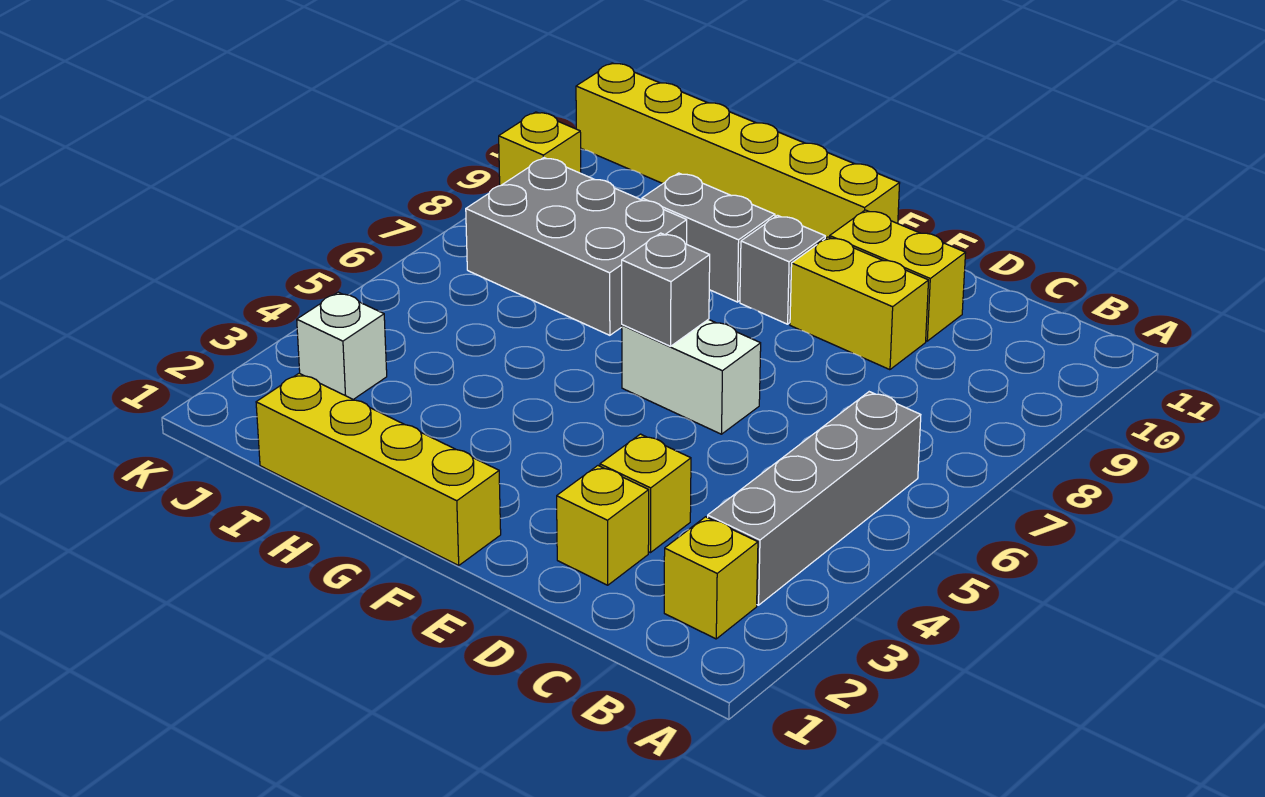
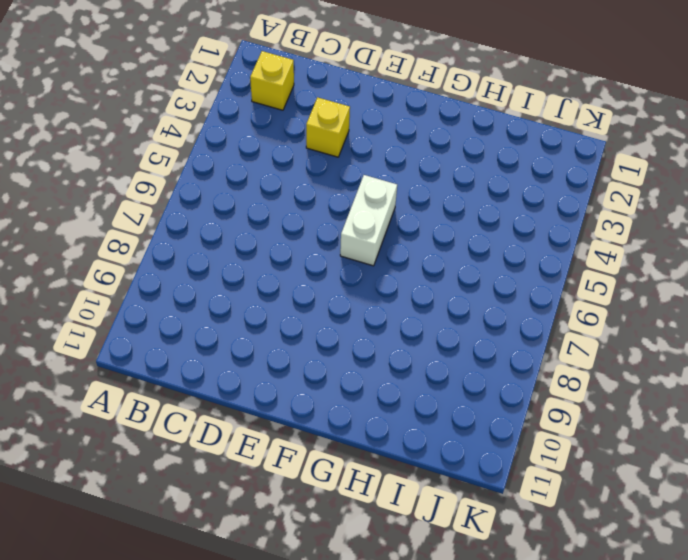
white brick F5:F6 level 1 -> white brick E6:F6 level 1
none -> grey brick B3:B6 level 1
none -> yellow brick D2 level 1
none -> yellow brick D9:E9 level 1

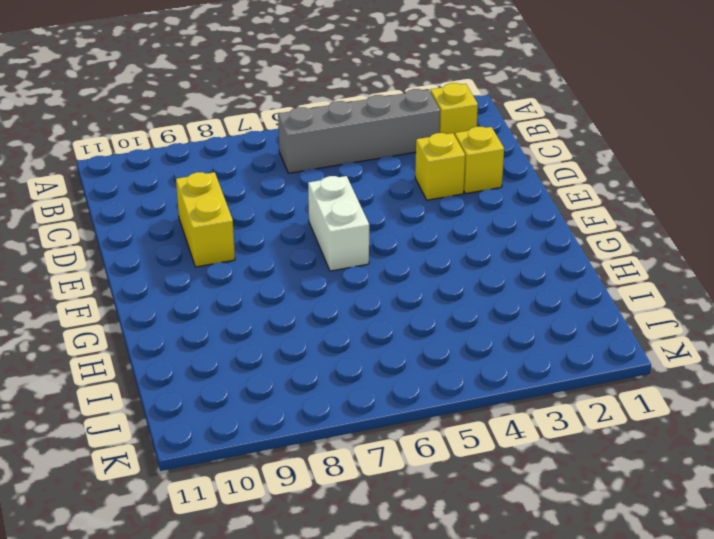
none -> yellow brick D10:E10 level 1
none -> yellow brick F1:I1 level 1
none -> grey brick F9 level 1

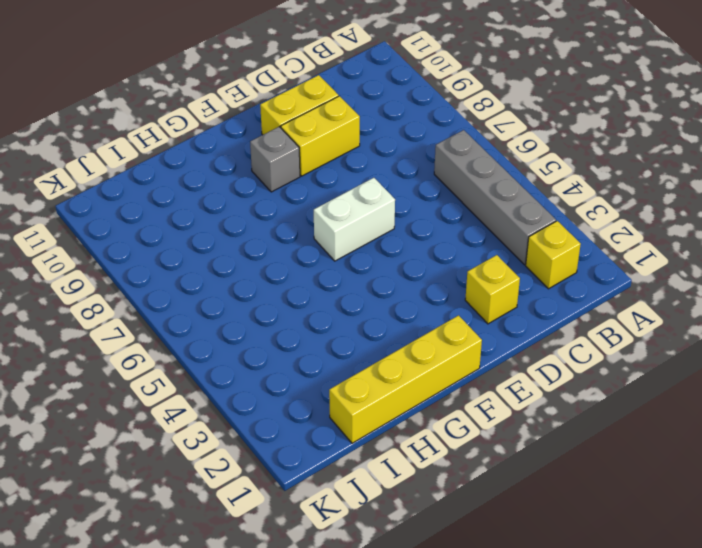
none -> yellow brick D3 level 1
none -> yellow brick F11:K11 level 1
none -> grey brick G9:H9 level 1

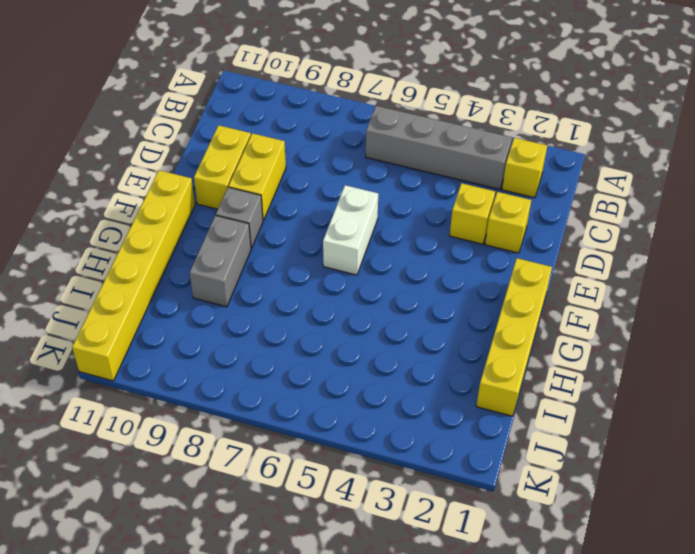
none -> grey brick H7:J8 level 1
none -> white brick J3 level 1
none -> yellow brick K9 level 1

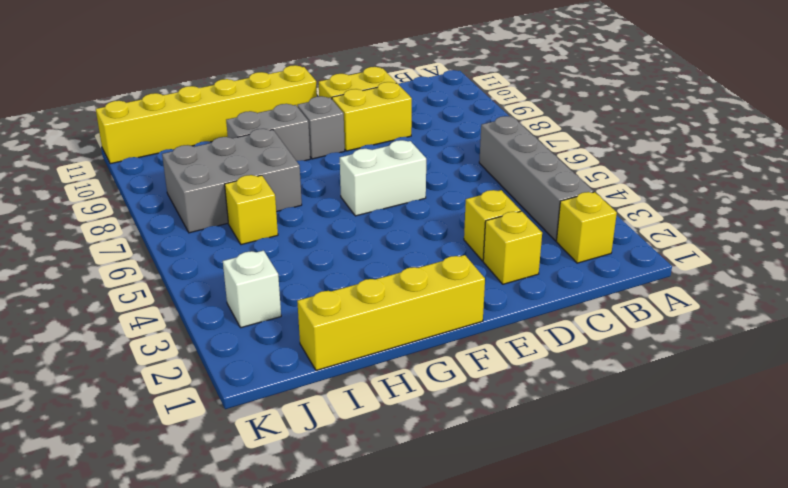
yellow brick I6 level 1 -> yellow brick K9 level 1
none -> grey brick F6 level 2

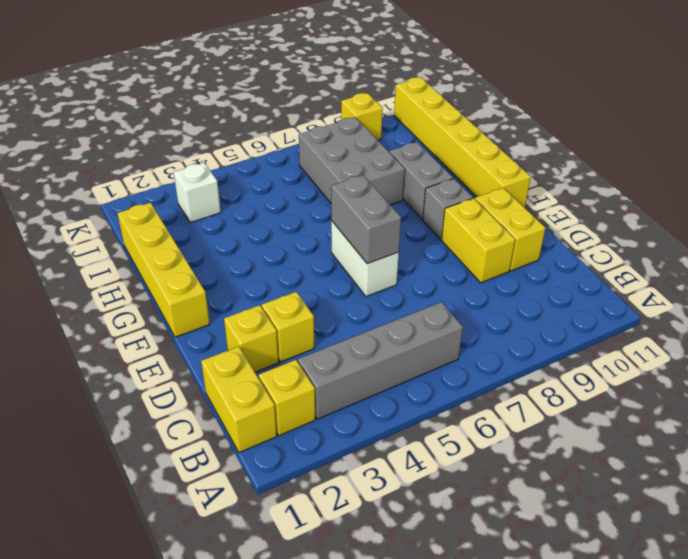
yellow brick B1:C1 level 1 -> none
grey brick E6:F6 level 2 -> grey brick F6 level 2

